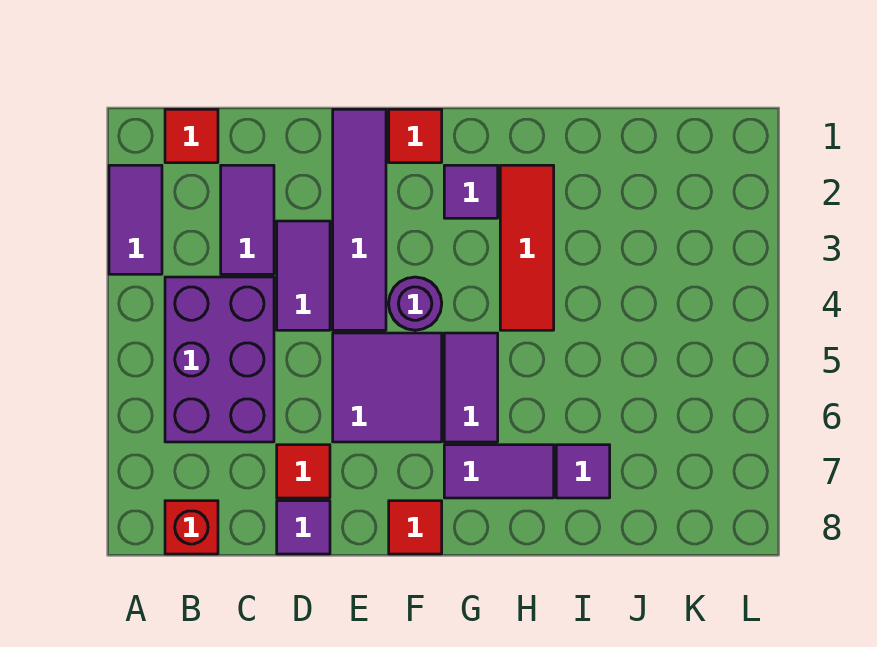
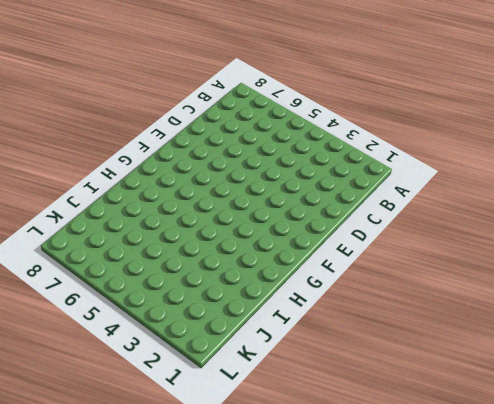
none -> purple tile A2:A3 level 1
none -> red tile B1 level 1
none -> purple brick B4:C6 level 1

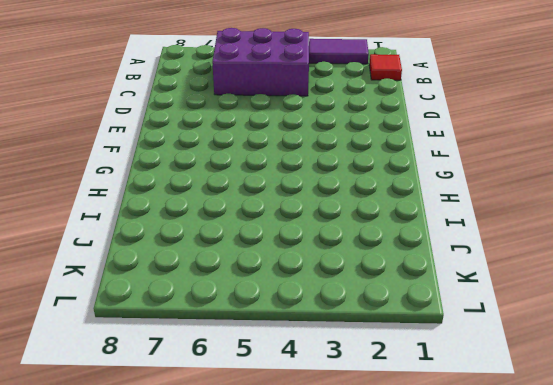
none -> red brick B8 level 1
none -> purple tile C2:C3 level 1
none -> purple tile D3:D4 level 1

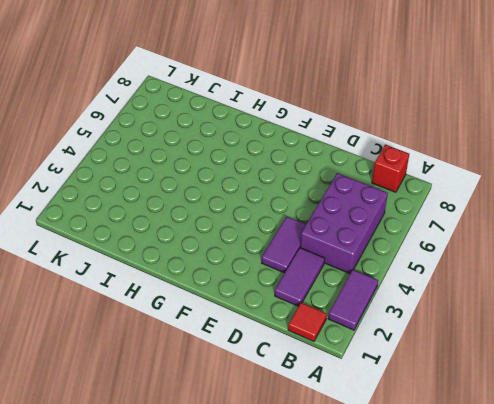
none -> red tile D7 level 1
none -> purple tile D8 level 1
none -> purple tile E1:E4 level 1

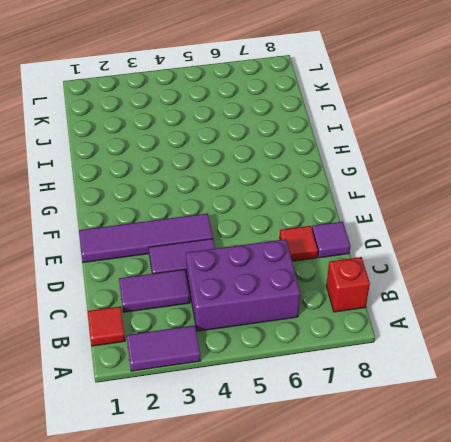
none -> purple tile E5:F6 level 1
none -> red tile F1 level 1
none -> purple round brick F4 level 1

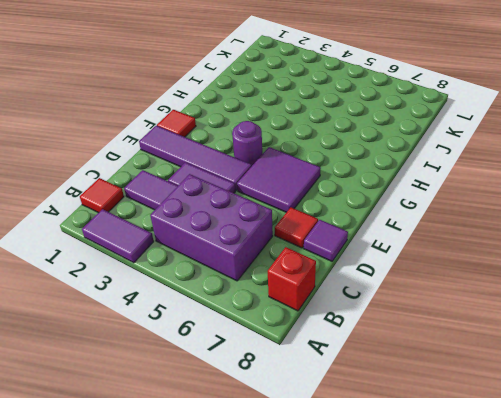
none -> red tile F8 level 1
none -> purple tile G2 level 1
none -> purple tile G5:G6 level 1

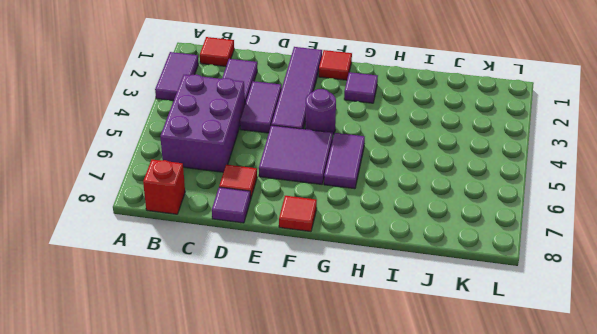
none -> purple tile G7:H7 level 1
none -> red tile H2:H4 level 1
none -> purple tile I7 level 1

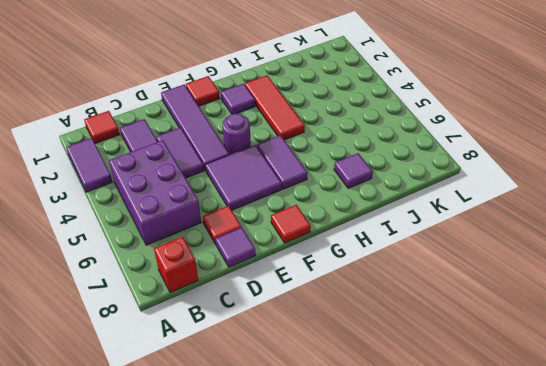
none -> purple tile G7:H7 level 1

